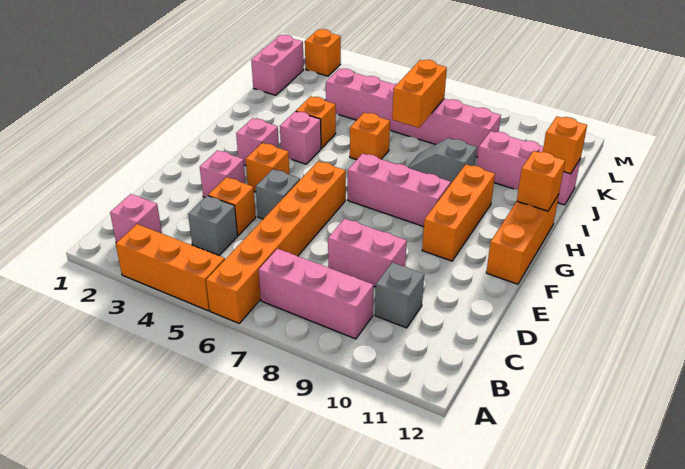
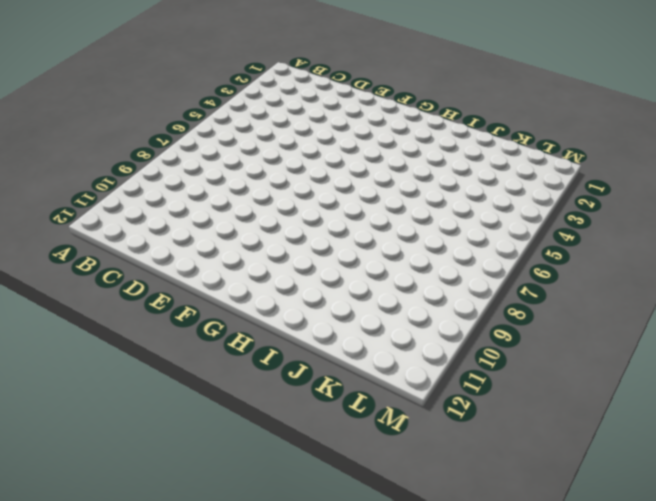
none -> orange brick A3:A5 level 1
none -> orange brick A6:F6 level 1
none -> pink brick B2 level 1

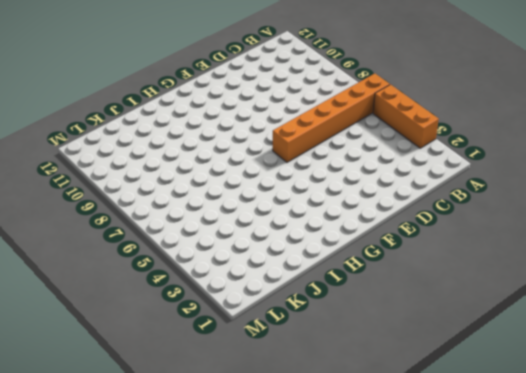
none -> pink brick B2 level 1
none -> pink brick B7:B9 level 1
none -> grey brick C4 level 1

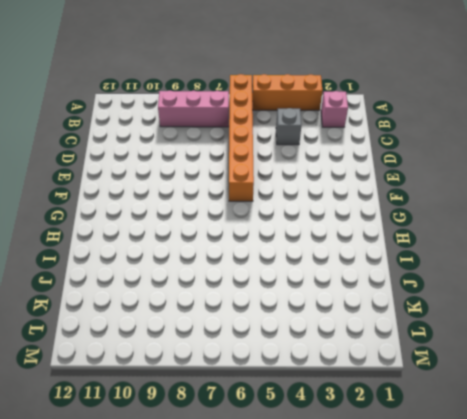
none -> grey brick C10 level 1
none -> orange brick D4 level 1
none -> pink brick D8:D9 level 1

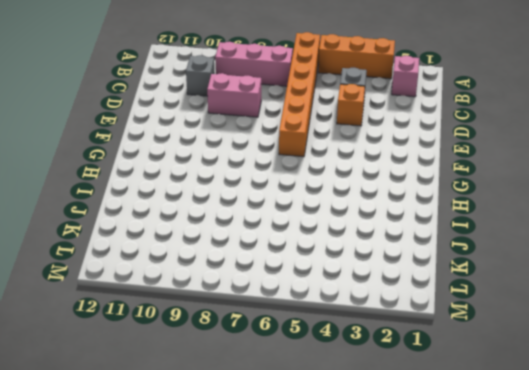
none -> pink brick E3 level 1
none -> grey brick E5 level 1
none -> orange brick F4 level 1

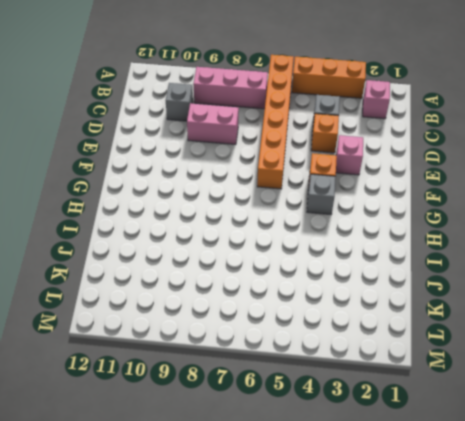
grey brick G4 level 1 -> grey brick E5 level 1
none -> orange brick F10:H10 level 1
none -> orange brick F12:H12 level 1
none -> pink brick G3 level 1

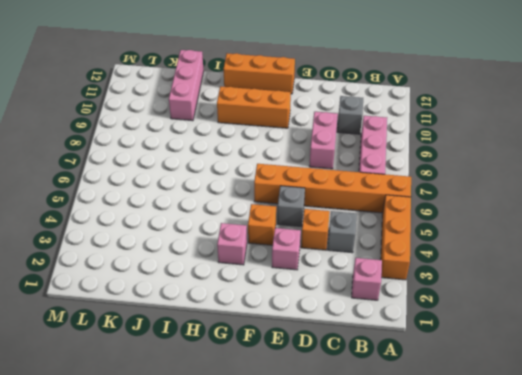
none -> pink brick G7:G9 level 1
none -> pink brick H4 level 1
none -> orange brick I4 level 1

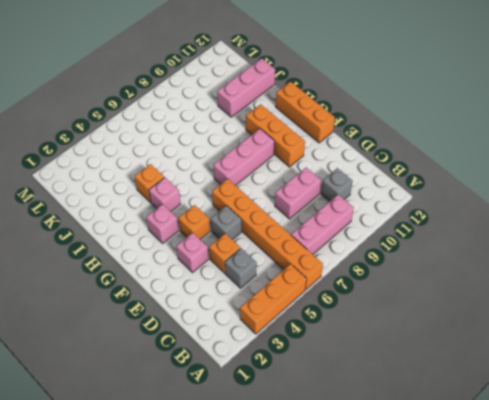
none -> pink brick B2 level 1
none -> orange brick I6 level 1
none -> grey slope I8:I9 level 1 top 9

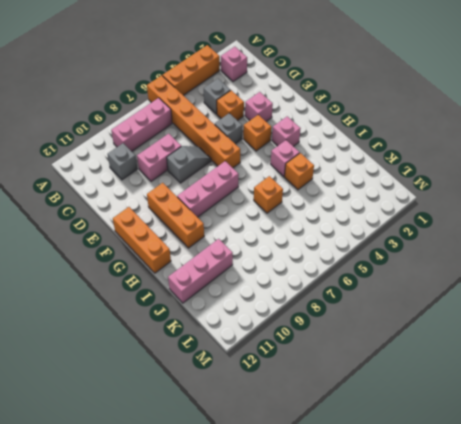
grey slope E7:E8 level 1 top 8 -> grey slope I8:I9 level 1 top 9
none -> pink brick K1:L1 level 1
none -> pink brick K4:K9 level 1
none -> orange brick M2 level 1

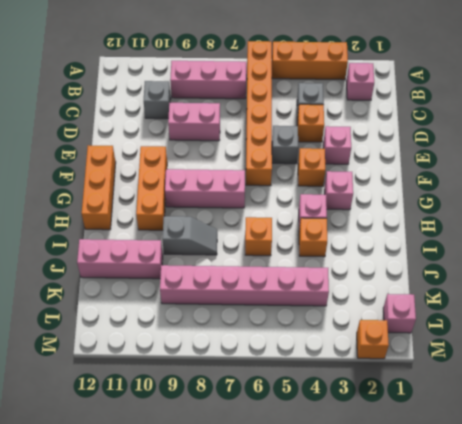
pink brick L1 level 1 -> pink brick K1:L1 level 1
none -> orange brick H12 level 2
none -> orange brick J7:K7 level 2
none -> orange brick J12 level 2

